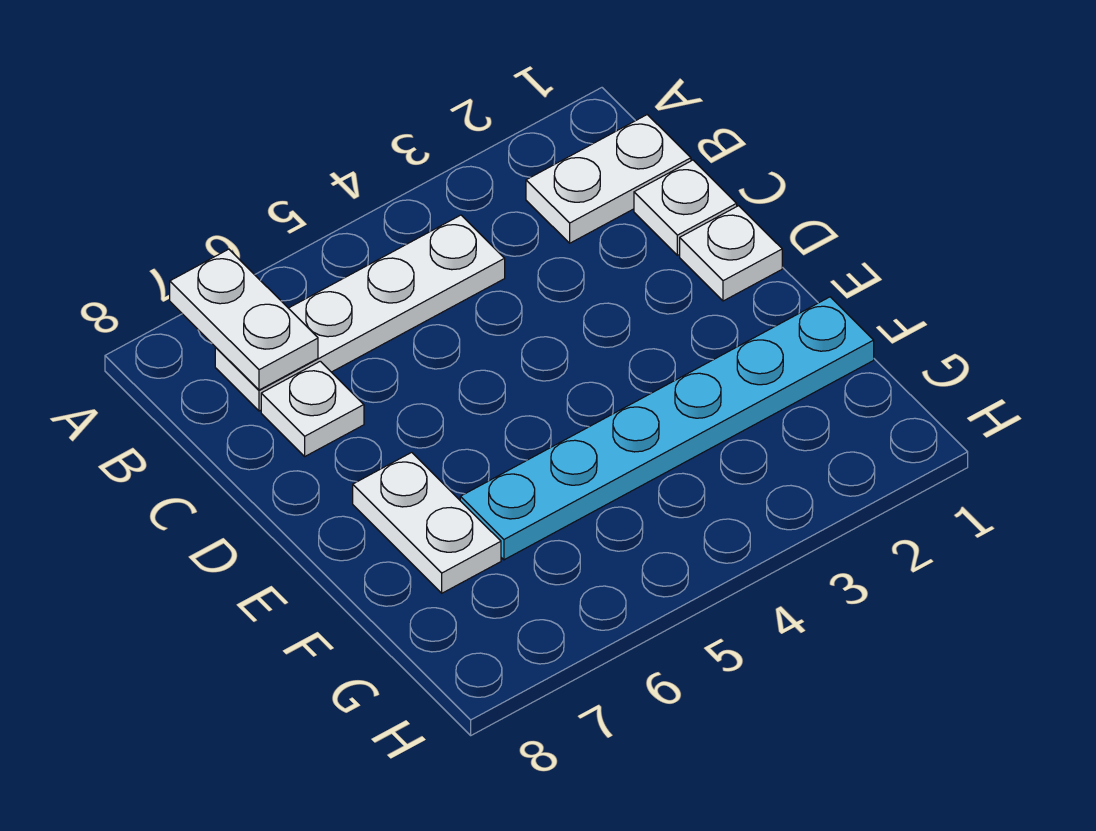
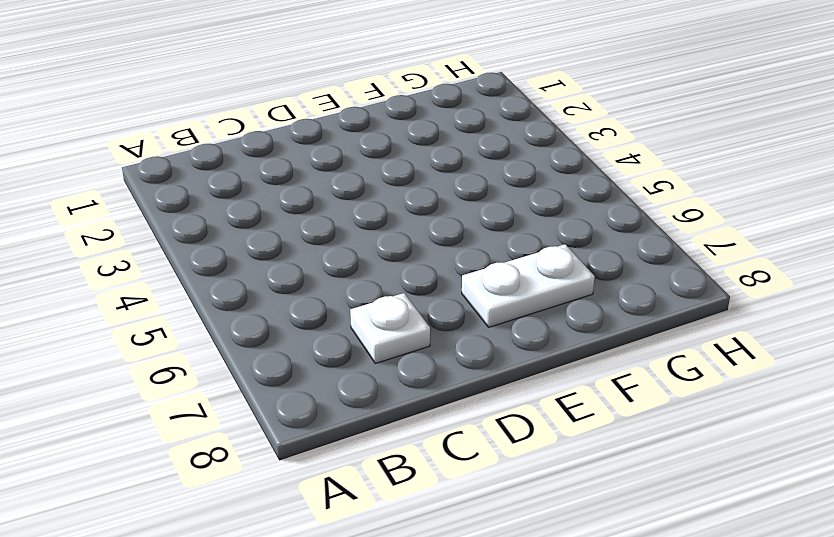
none -> white plate B1:B2 level 1
none -> white plate B4:B7 level 1

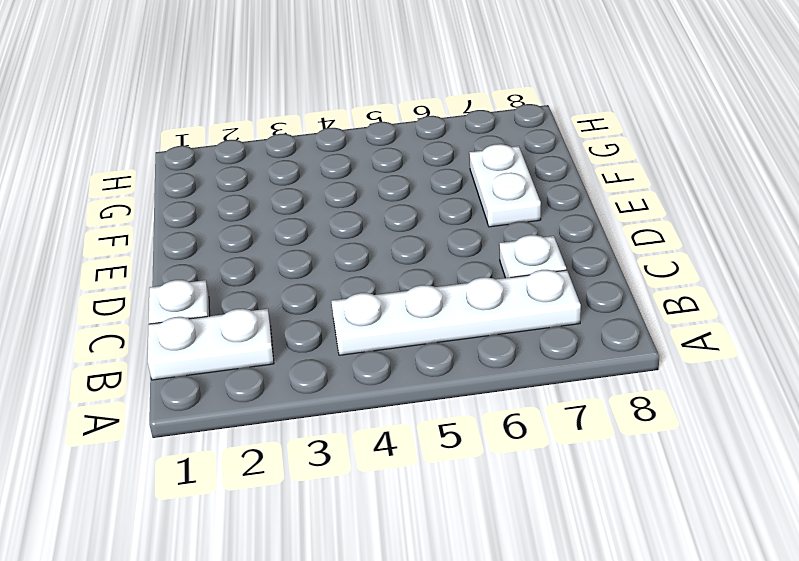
none -> white plate D1 level 1
none -> cyan plate F1:F6 level 1

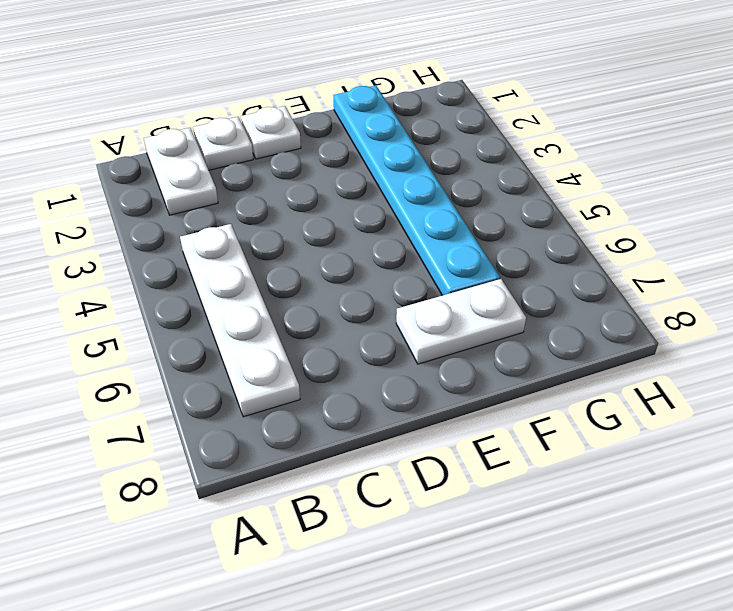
none -> white plate C7 level 1
none -> white plate A7:B7 level 2

